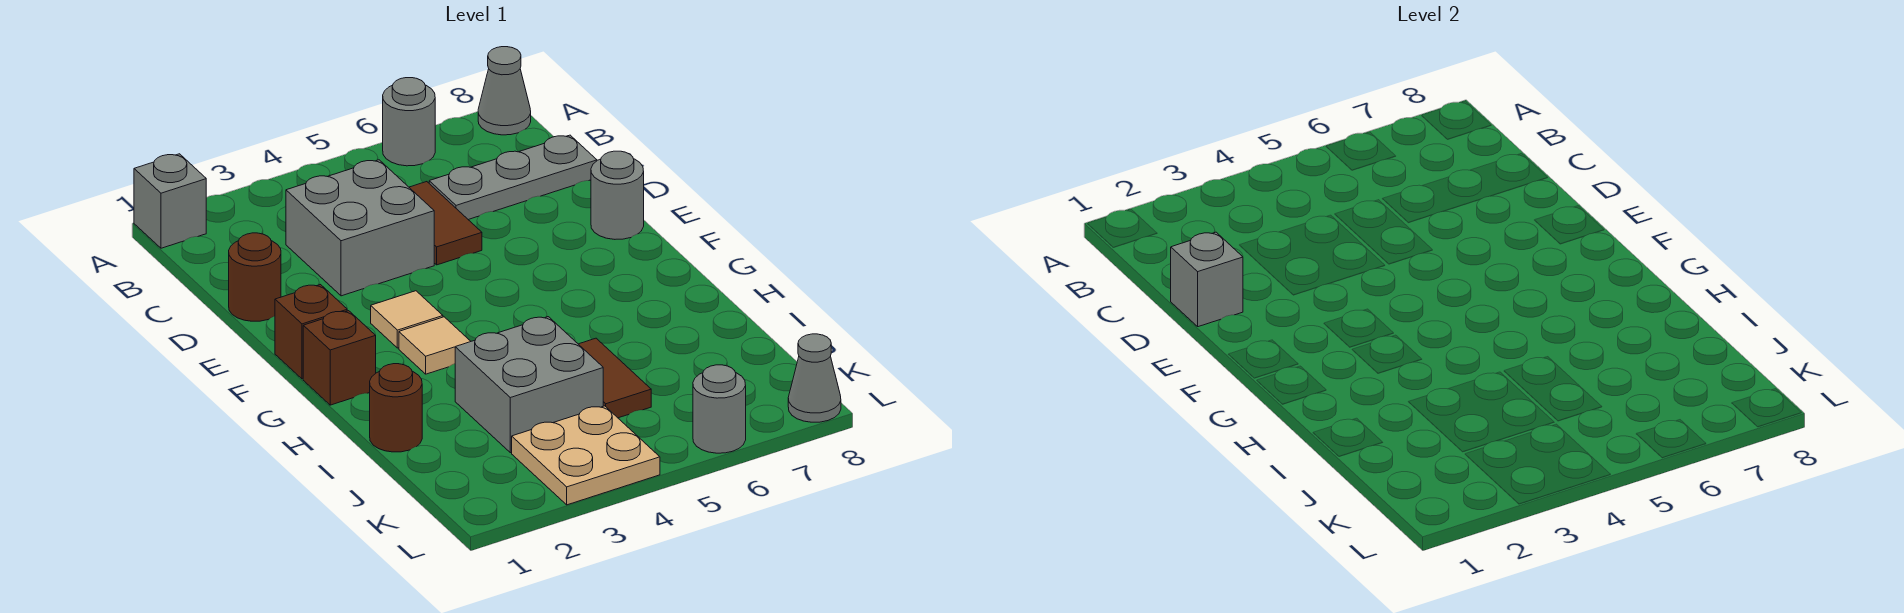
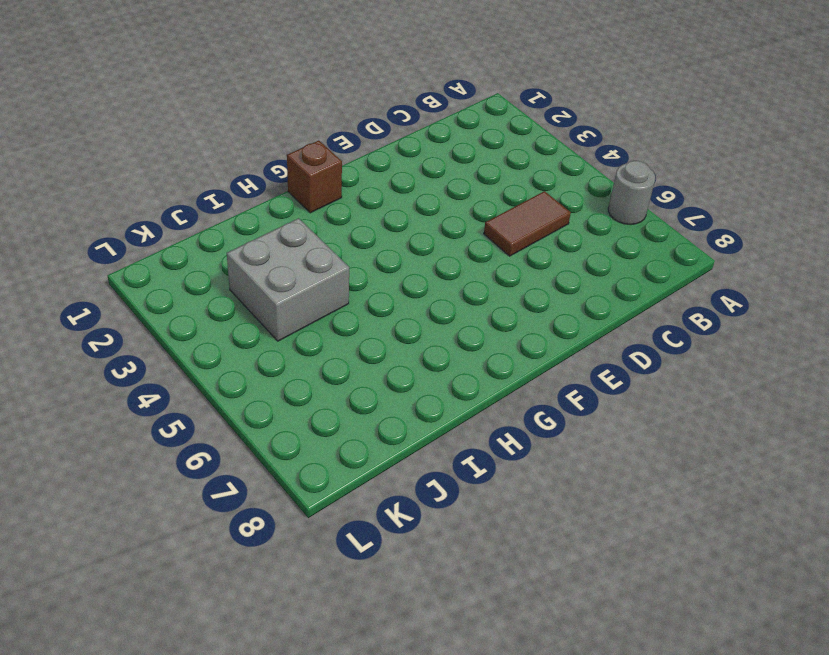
none -> grey brick A1 level 1
none -> grey cone A8 level 1
none -> grey brick C3:D4 level 1

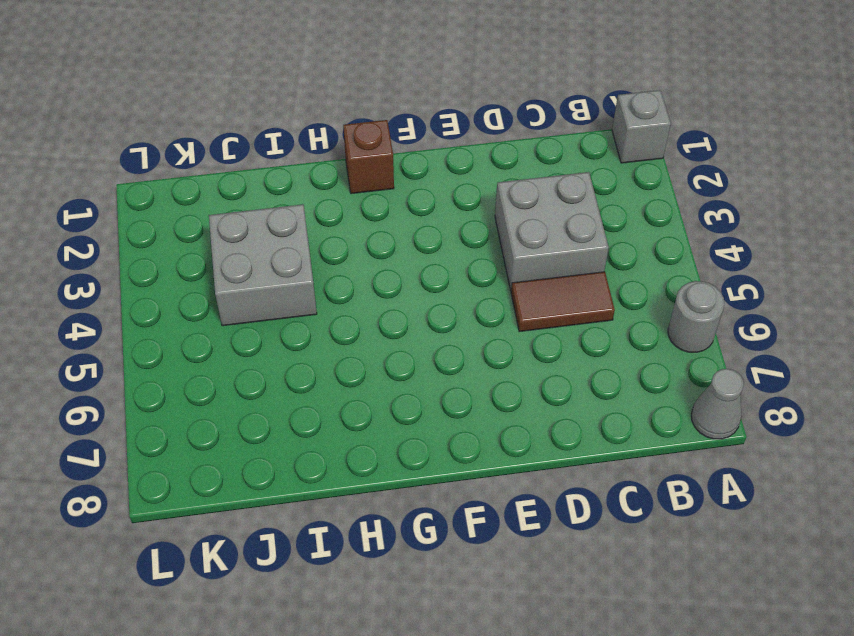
none -> grey plate C6:C8 level 1
none -> brown round brick D1 level 1
none -> grey round brick E8 level 1

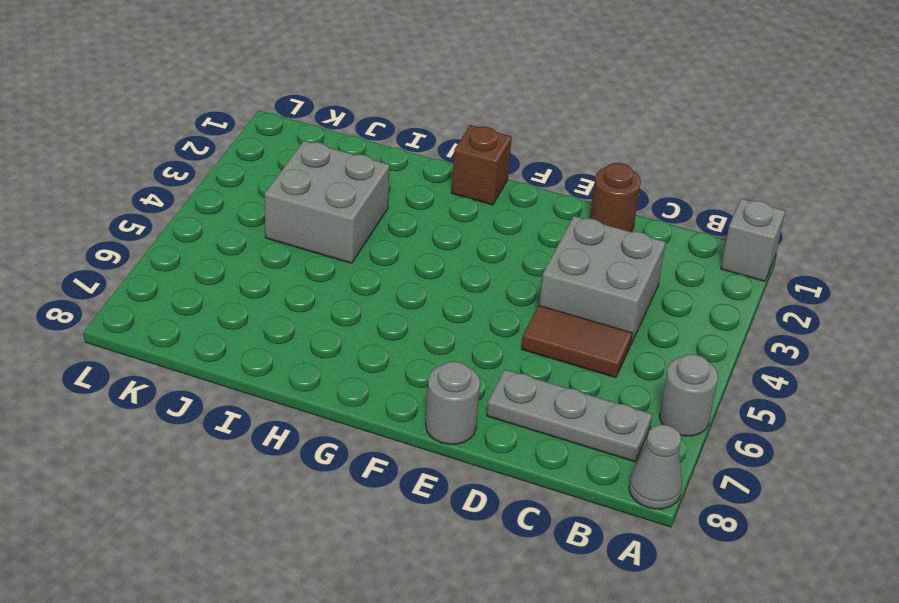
grey plate B7:D7 level 1 -> grey plate C6:C8 level 1
none -> brown brick F1 level 1
none -> tan tile F3 level 1
none -> tan tile G3 level 1

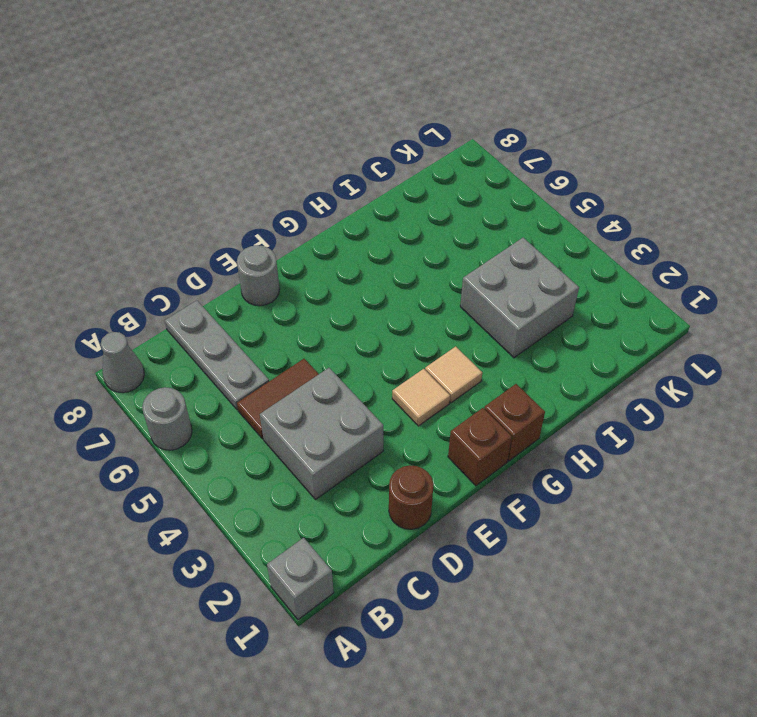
none -> brown round brick I1 level 1
none -> brown tile I5:J5 level 1
none -> tan plate K3:L4 level 1

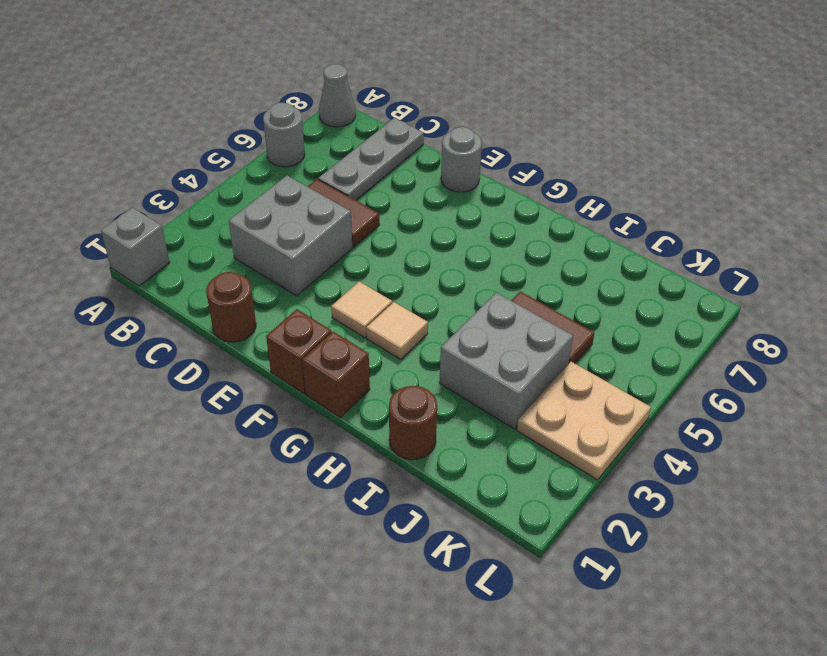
none -> grey round brick L6 level 1
none -> grey cone L8 level 1
none -> grey brick D1 level 2

